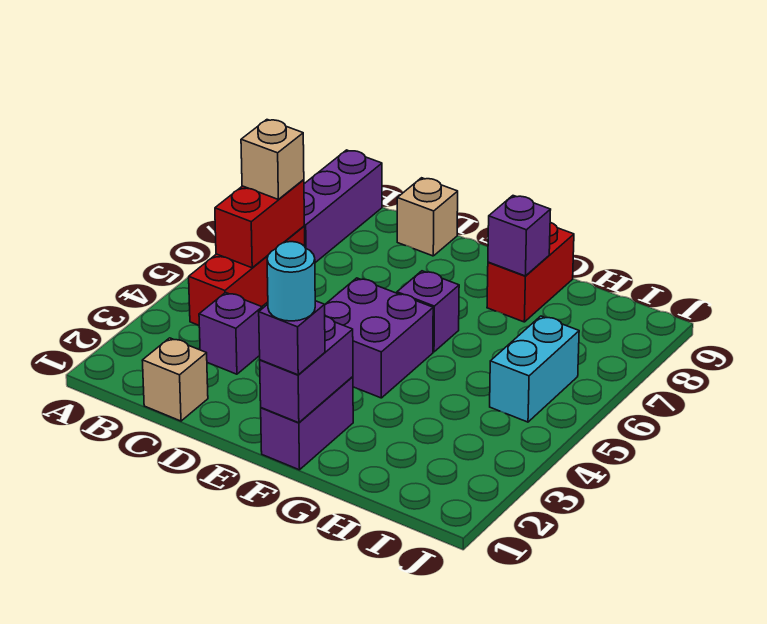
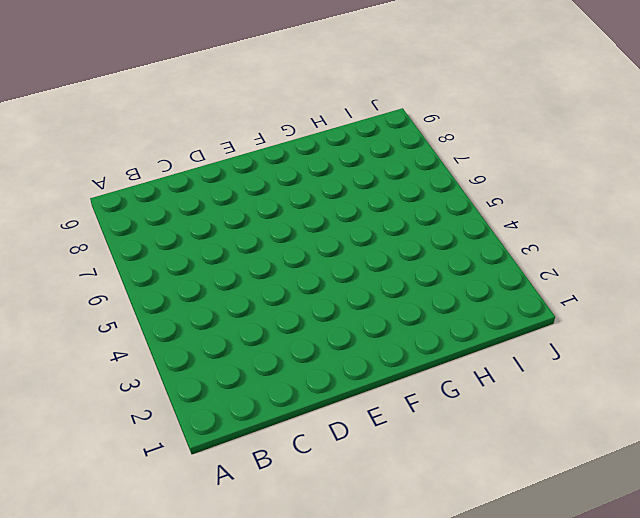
none -> red brick B4:B6 level 1
none -> purple brick B7:B9 level 1
none -> tan brick C1 level 1

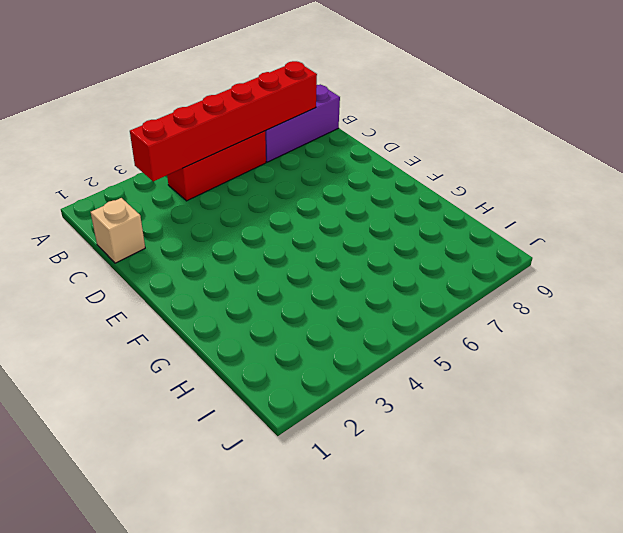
red brick B3:B8 level 2 -> red brick B5:B6 level 2
none -> purple brick C3 level 1
none -> tan brick D9 level 1
none -> purple brick E4:F5 level 1

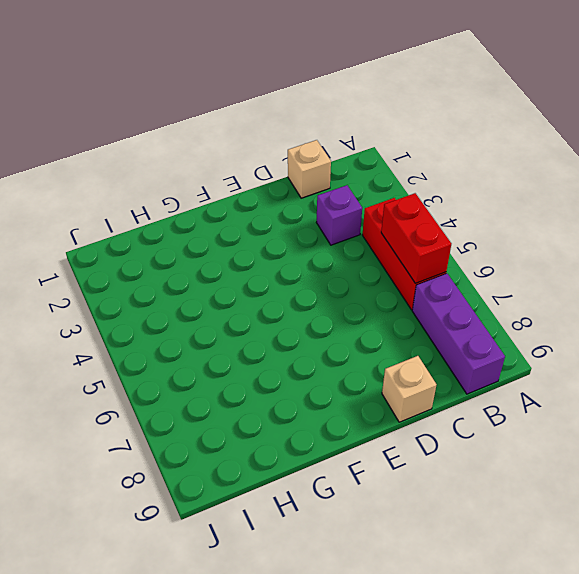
none -> purple brick E4:F5 level 1
none -> purple brick F1:F2 level 1
none -> purple brick F6 level 1

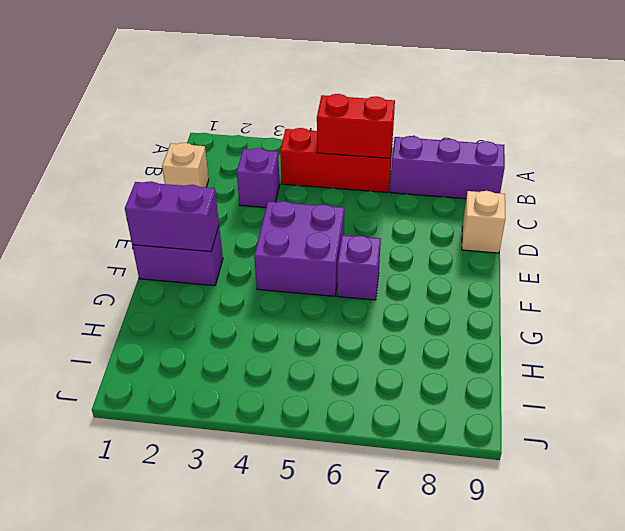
none -> red brick G8:G9 level 1
none -> cyan brick I5:I6 level 1
none -> purple brick G8 level 2

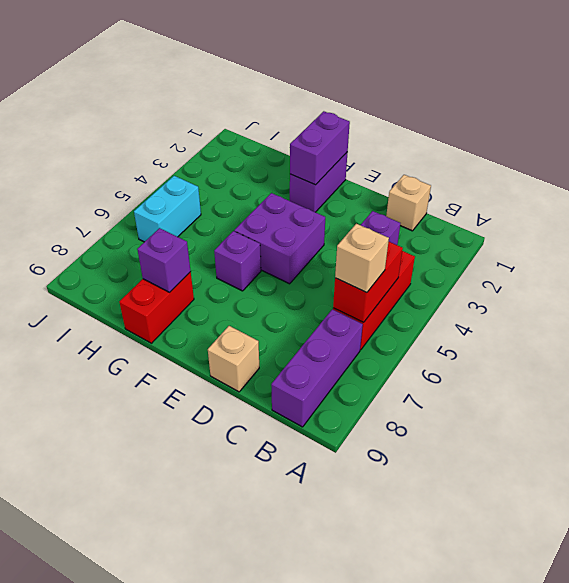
none -> purple brick F1 level 3
none -> cyan round brick F1 level 4

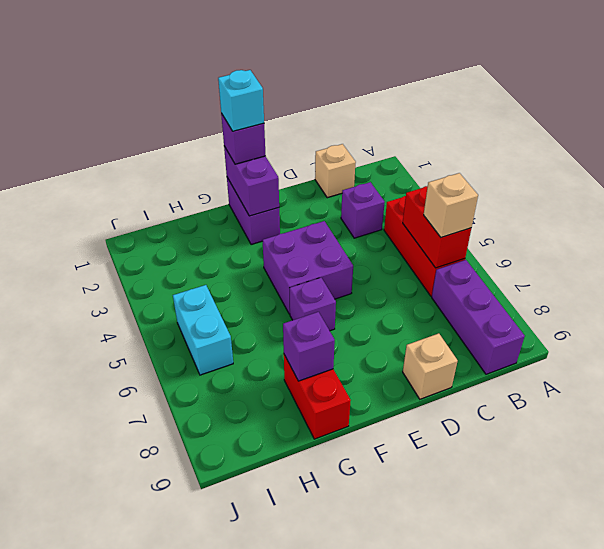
cyan brick F1 level 4 -> cyan round brick F1 level 4

